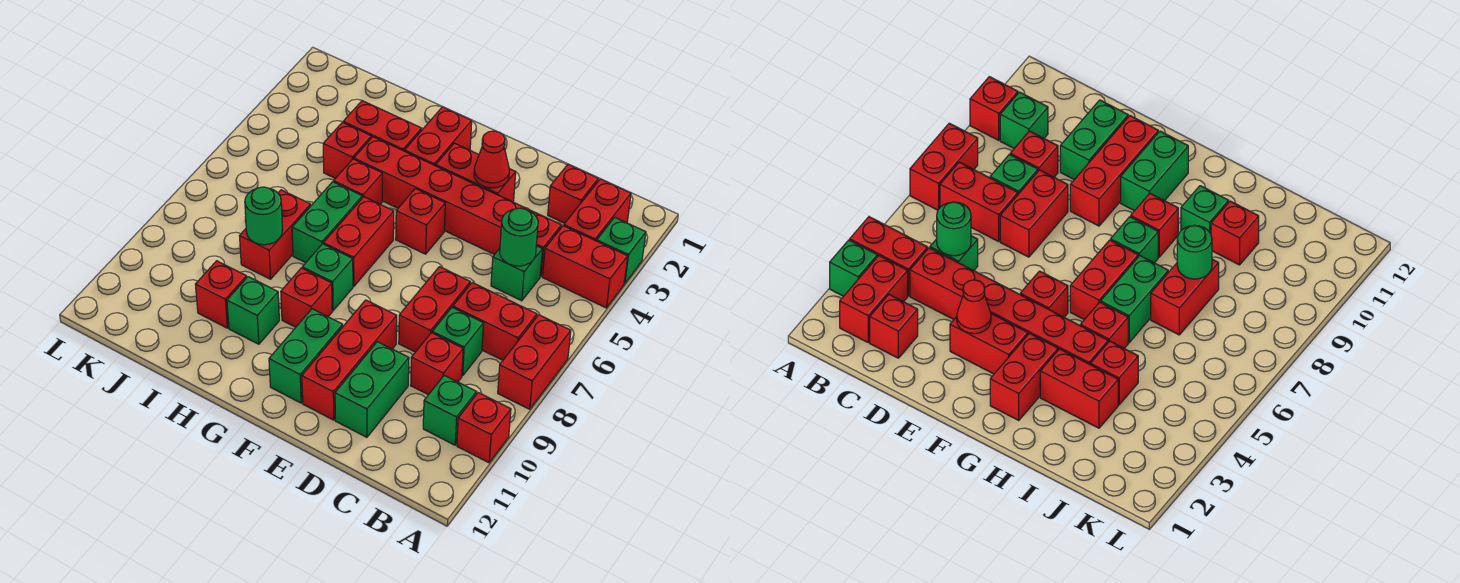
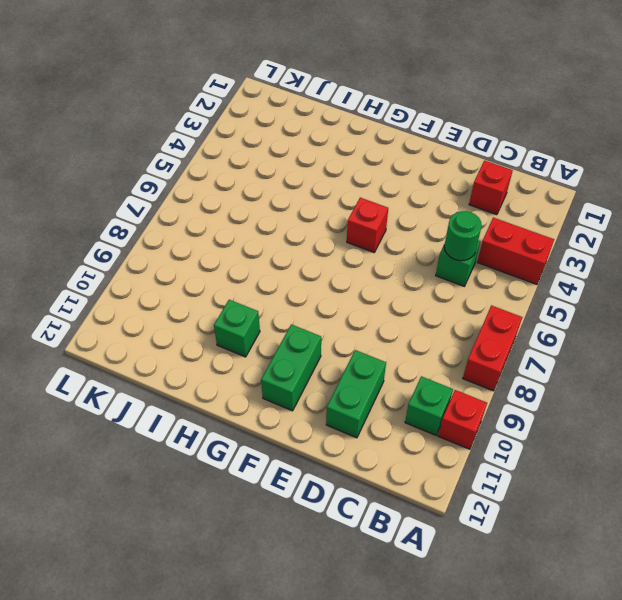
none -> green brick A3 level 1
none -> red brick B2:B3 level 1
none -> red brick B7:C7 level 1
none -> red brick C4:H4 level 1

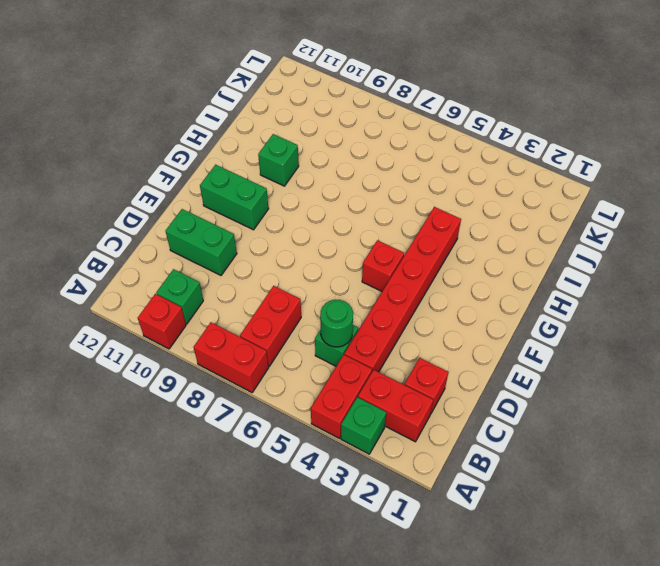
none -> green brick C8 level 1
none -> red brick C9 level 1
none -> red brick D7:D8 level 1
none -> red brick E3:F3 level 1

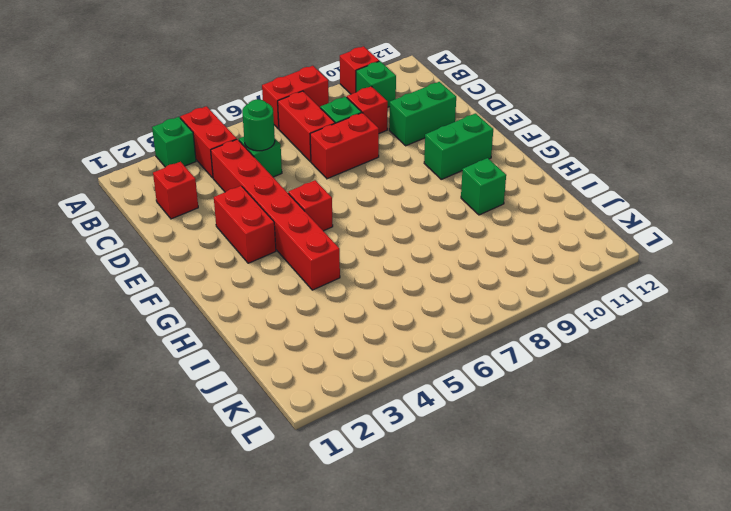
none -> red brick B2:B3 level 1
none -> red brick E9:E11 level 1
none -> red brick G2:G3 level 1
none -> red brick G6:G7 level 1

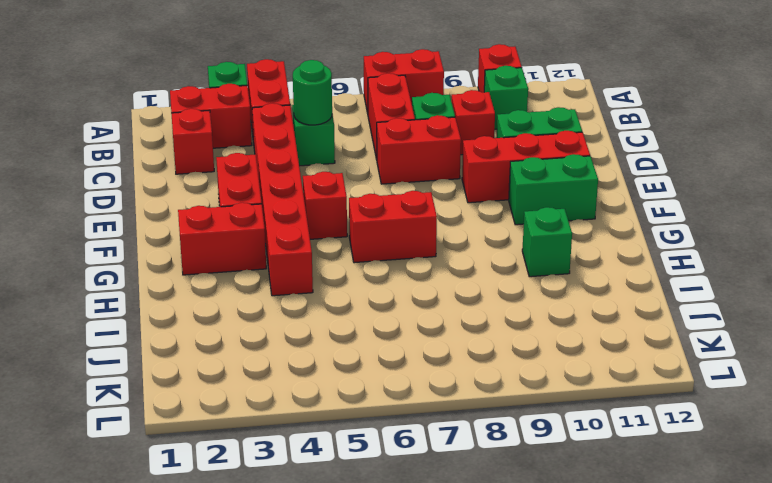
none -> green brick G8 level 1
none -> red brick G9 level 1
none -> red brick H3:I3 level 1
none -> red brick H5 level 1

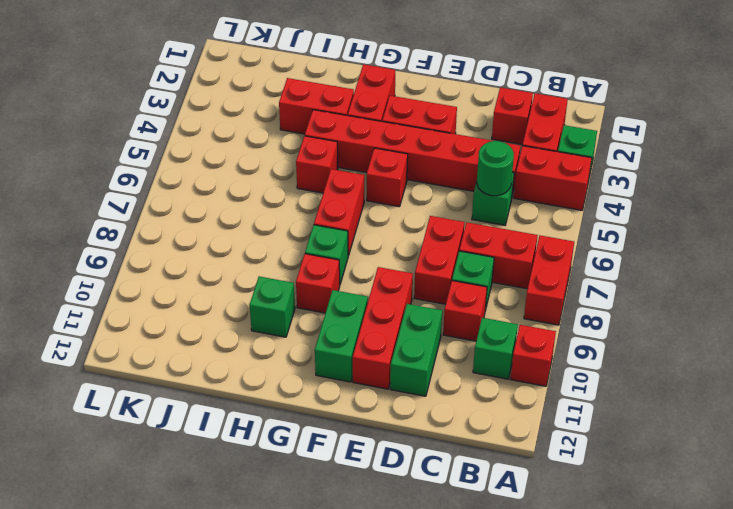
none -> green brick H6:H7 level 1
none -> red brick I4 level 1
none -> red brick I7:I8 level 1
none -> red brick I10 level 1

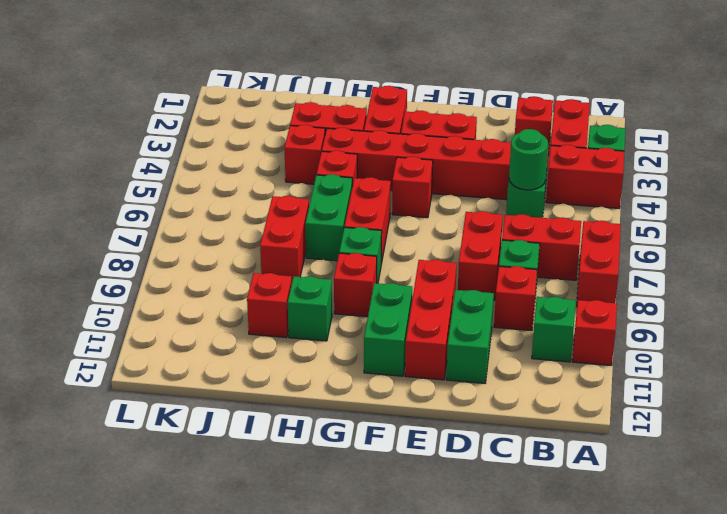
none -> red cone E3 level 2
none -> green round brick I8 level 2

